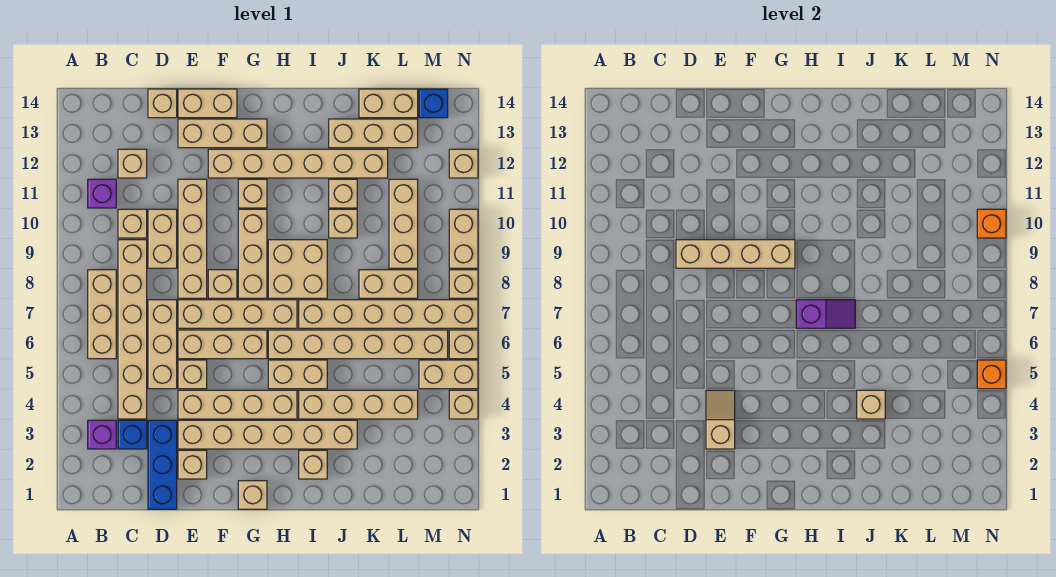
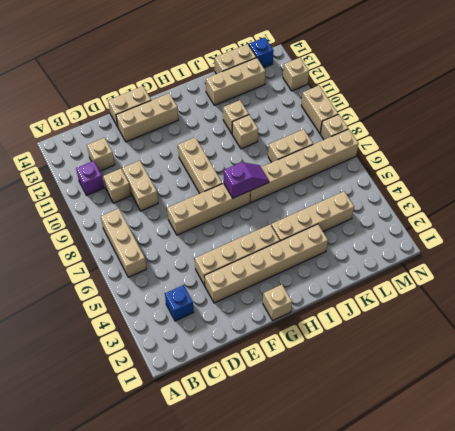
none -> purple brick B3 level 1
none -> tan brick C4:C9 level 1
none -> blue brick D1:D3 level 1
none -> tan brick D5:D7 level 1

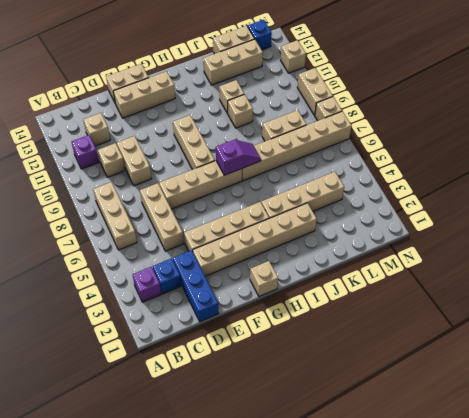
none -> tan brick C4:C9 level 1
none -> tan brick D14 level 1
none -> tan brick E2 level 1
none -> tan brick E5 level 1

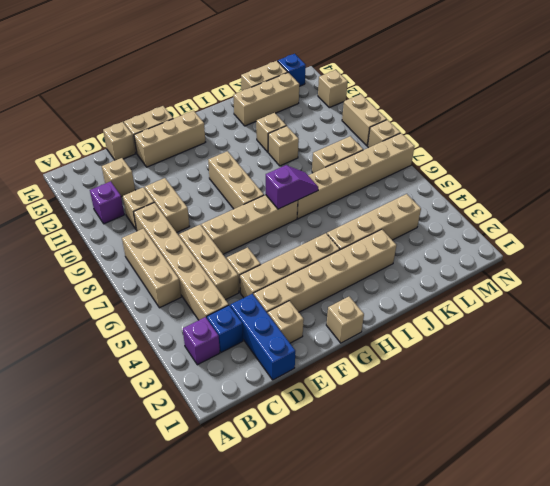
none -> tan brick E6:G6 level 1
none -> tan brick E8:E11 level 1
none -> tan brick F8 level 1
none -> tan brick F12:K12 level 1

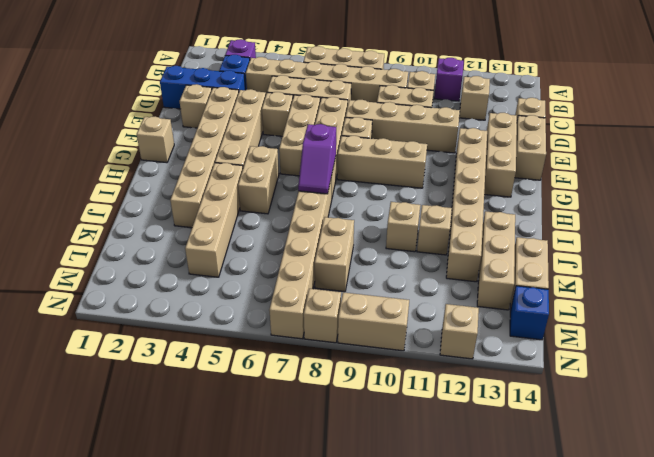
none -> tan brick G11 level 1
none -> tan brick H6:M6 level 1
none -> tan brick H8:I9 level 1
none -> tan brick I2 level 1

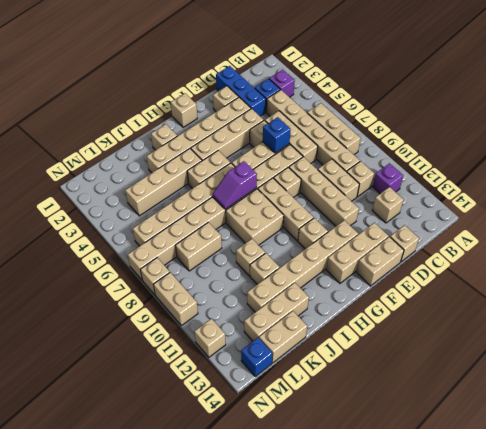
blue brick E6 level 2 -> none
none -> tan brick L9:L11 level 1
none -> tan brick M5:N5 level 1
none -> tan brick N4 level 1
none -> tan brick N6 level 1

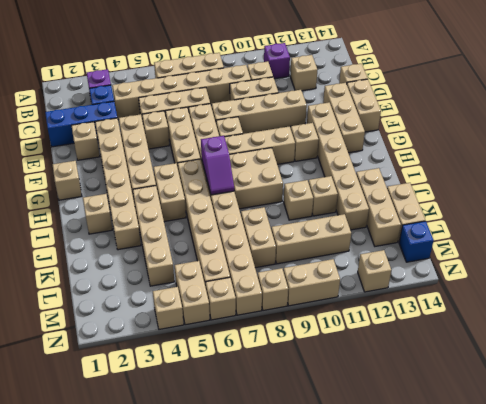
none -> tan brick D9:G9 level 2
none -> tan slope E3:E4 level 2 top 3
none -> tan brick J4 level 2
none -> orange brick N5 level 2

